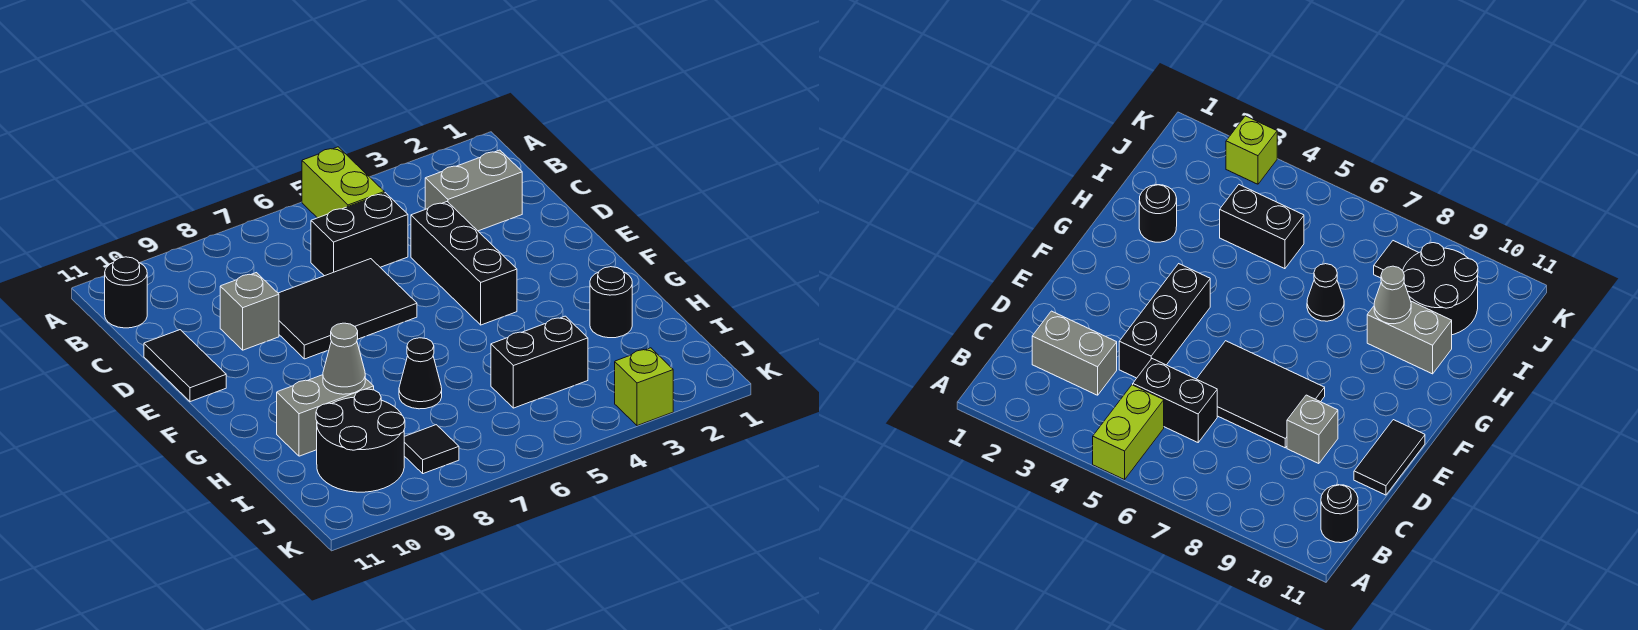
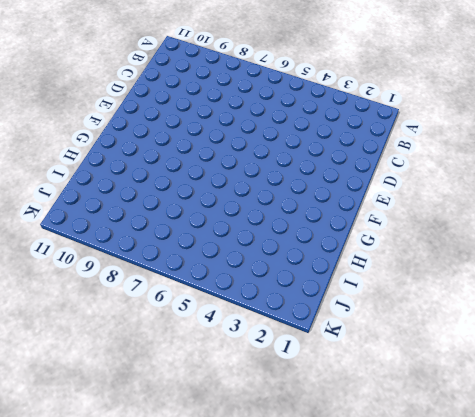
none -> lime brick A5:B5 level 1
none -> black round brick B11 level 1
none -> grey brick C2:C3 level 1

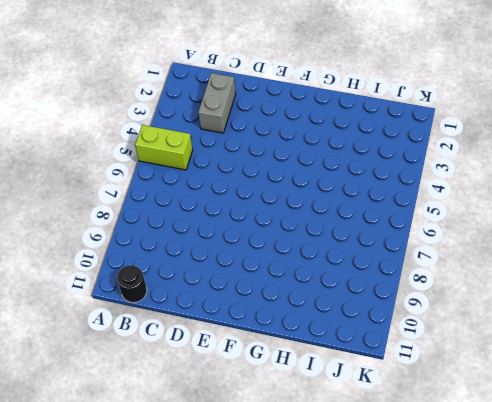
none -> black brick C5:C6 level 1
none -> black brick D4:F4 level 1
none -> black tile D6:E8 level 1

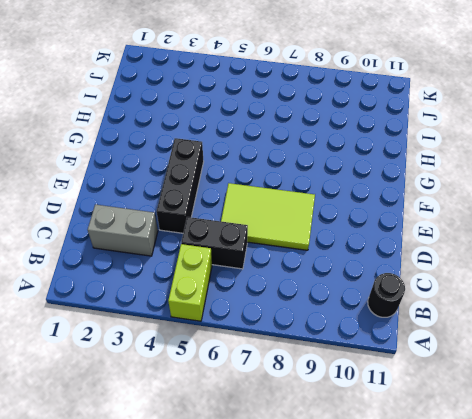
lime tile D6:E8 level 1 -> black tile D6:E8 level 1
none -> grey brick D9 level 1
none -> black tile D11:E11 level 1
none -> black round brick H2 level 1

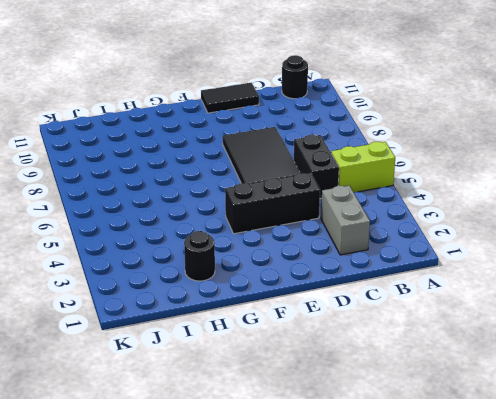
none -> grey brick D9 level 1
none -> black cone H7 level 1
none -> grey brick H9:H10 level 1

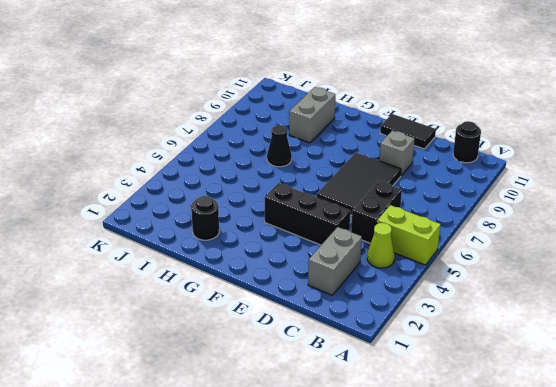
lime cone B4 level 1 -> none
none -> black brick I4:I5 level 1
none -> black round brick I9:J10 level 1
none -> black tile J8 level 1

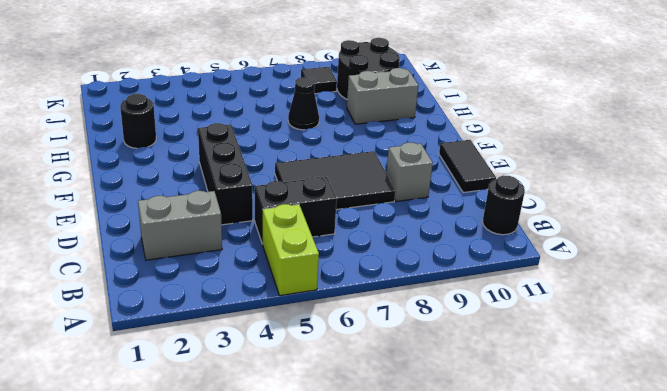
none -> black brick I4:I5 level 1
none -> lime brick K3 level 1
none -> grey cone H9 level 2

